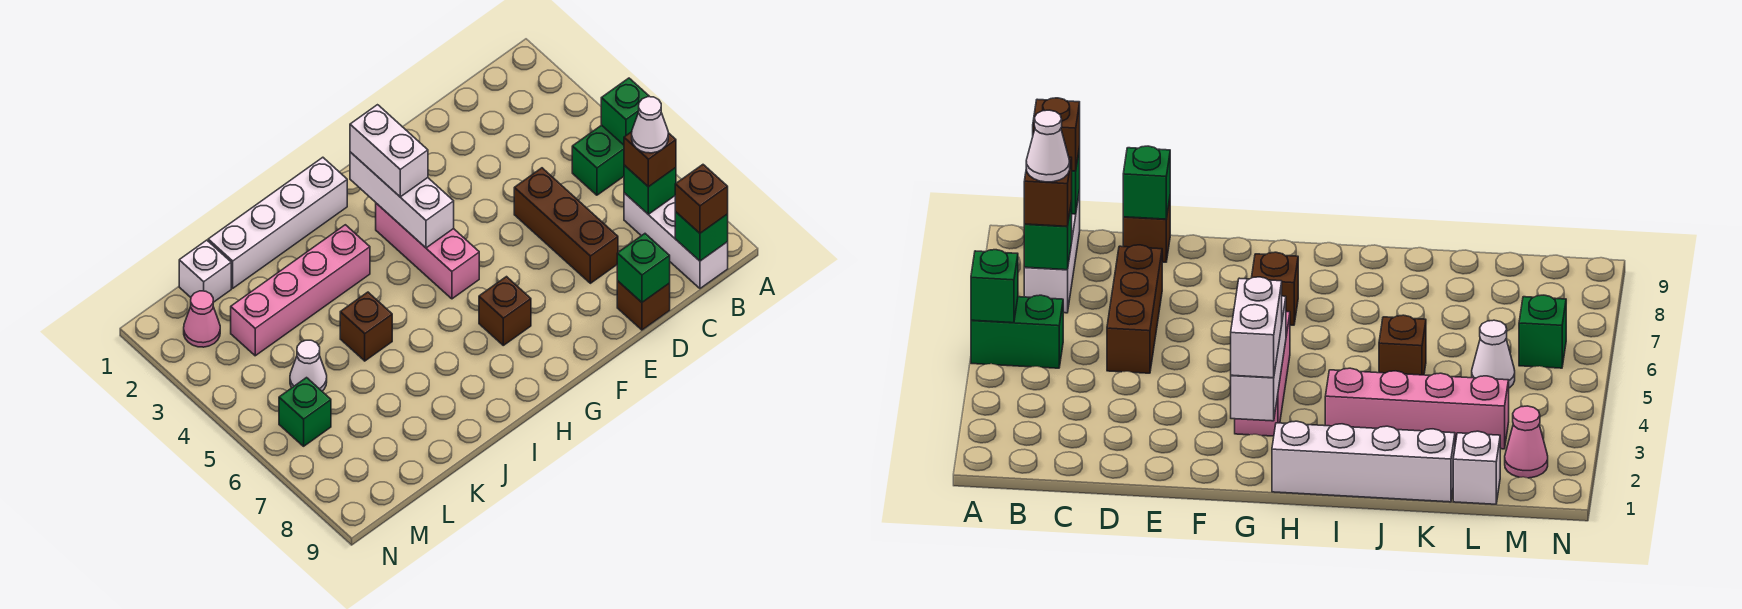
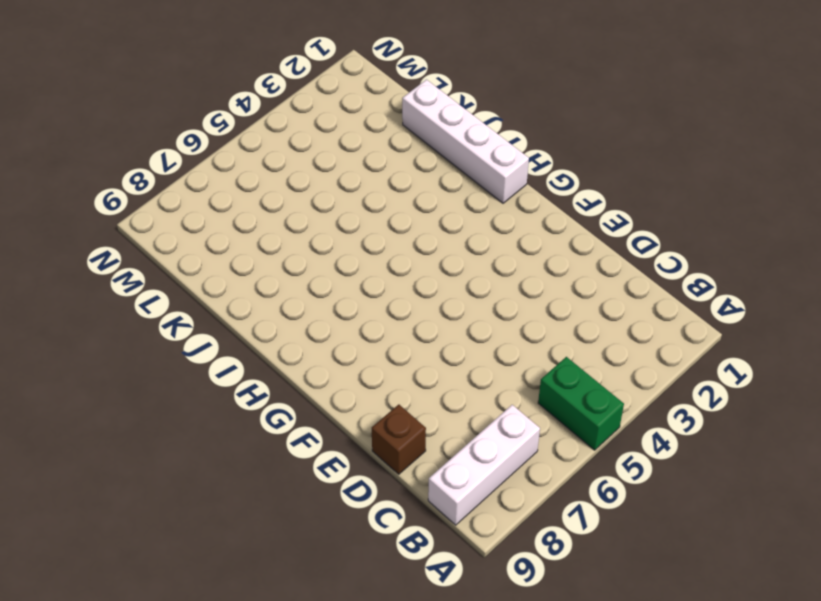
none -> brown brick D5:D7 level 1
none -> pink brick G3:G5 level 1
none -> brown brick G7 level 1

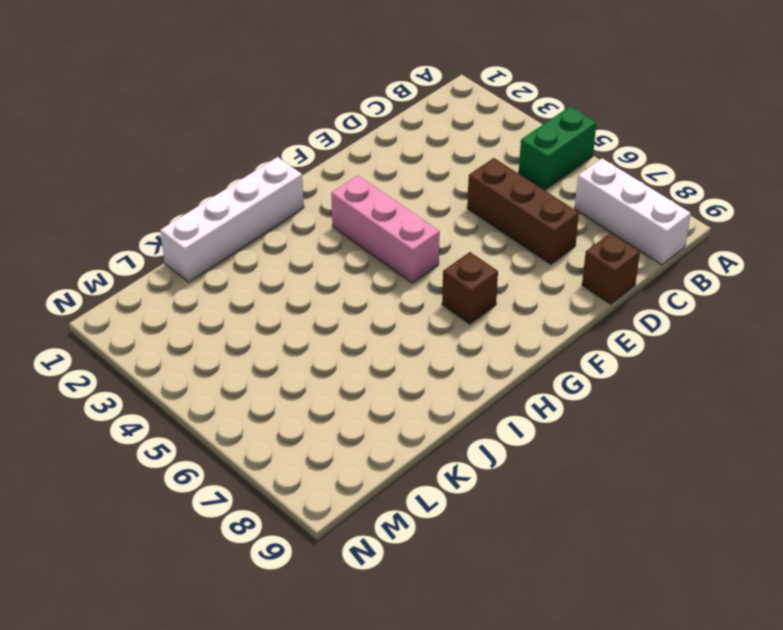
none -> pink brick I3:L3 level 1
none -> brown brick J5 level 1
none -> white brick L1 level 1

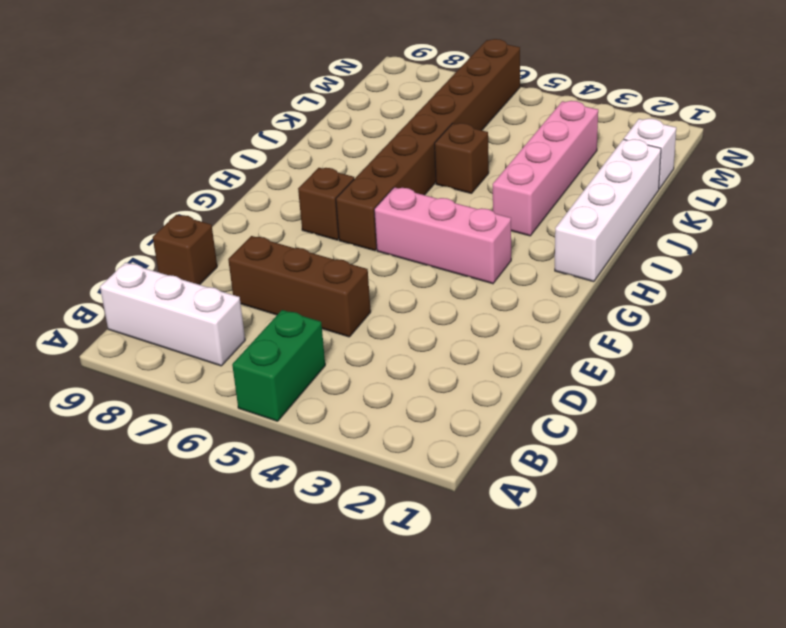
brown brick G6:N6 level 1 -> green brick M6 level 1
none -> white cone L5 level 1
none -> pink cone M2 level 1
none -> green brick A5 level 2

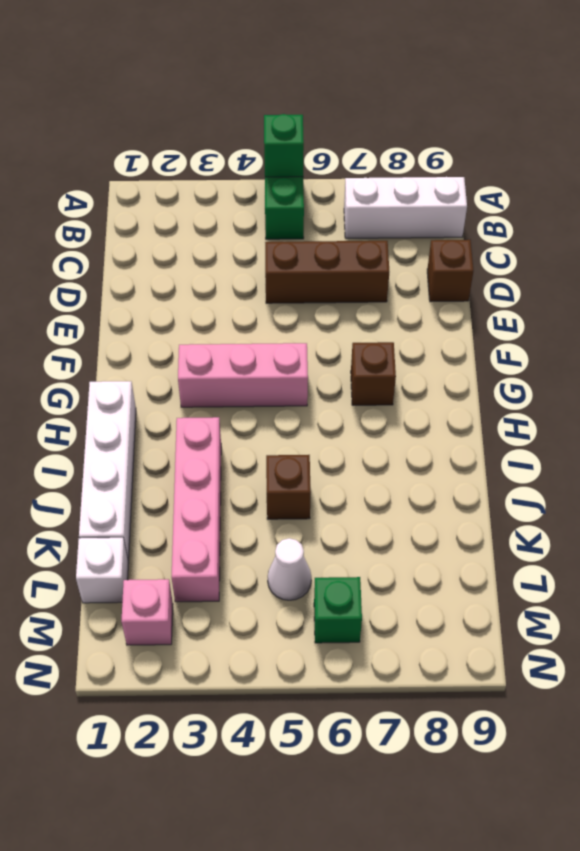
pink brick M2 level 1 -> pink cone M2 level 1
none -> green brick B7 level 2
none -> green brick B9 level 2
none -> green brick D9 level 2

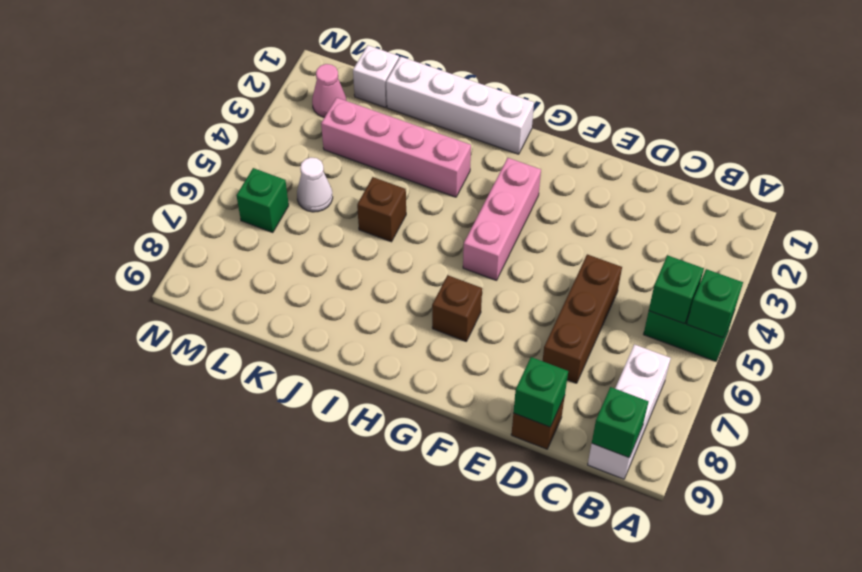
green brick B5 level 2 -> green brick B7 level 2
none -> white brick G2:G4 level 2
none -> brown brick B7 level 3
none -> brown brick B9 level 3

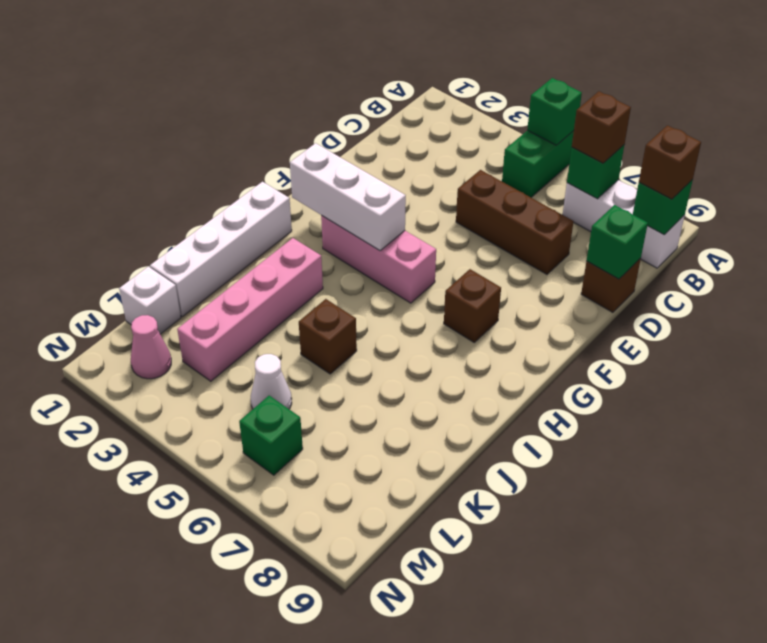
none -> white brick G2:G3 level 3
none -> white cone B7 level 4

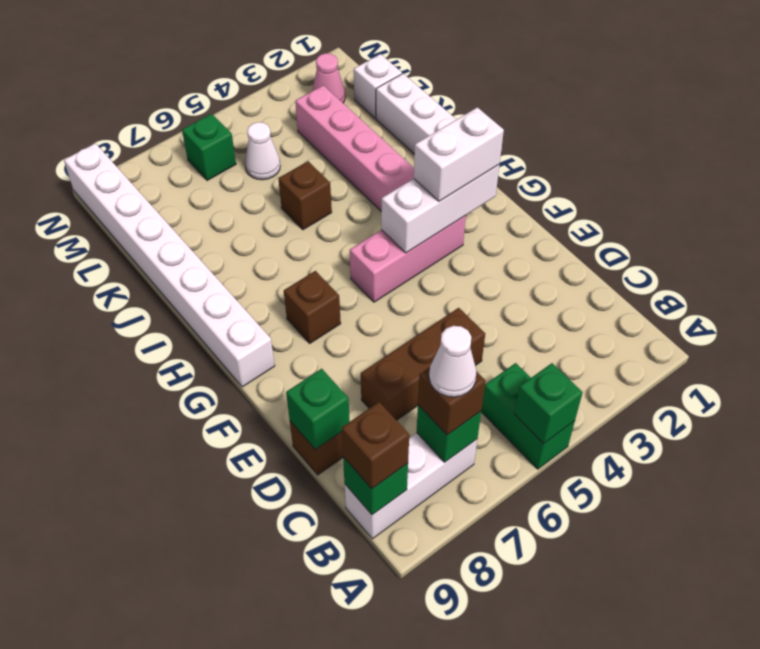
white brick G9:N9 level 1 -> none

